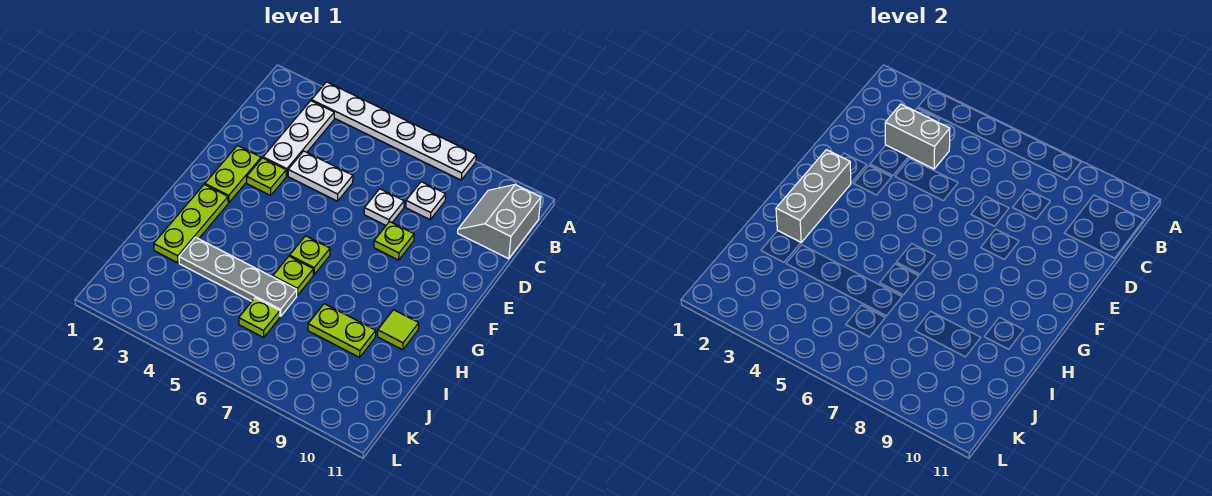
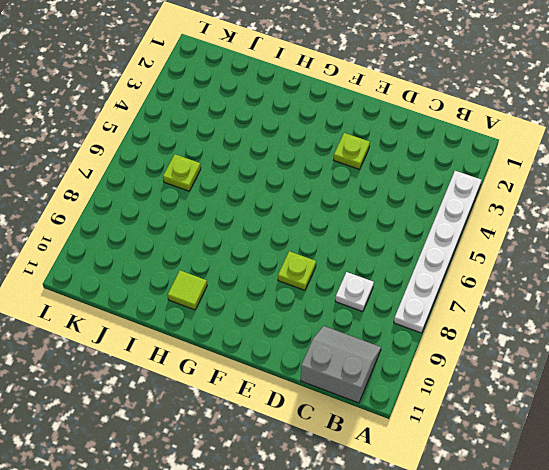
none -> white plate B3:D3 level 1
none -> white plate D4:D5 level 1
none -> white plate D7 level 1

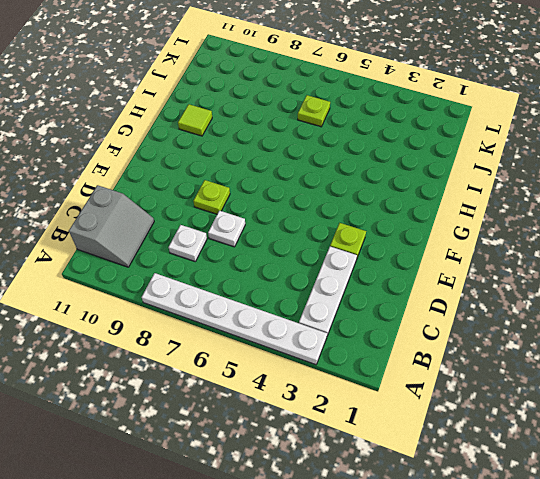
none -> white plate D4:D5 level 1
none -> lime plate E2:F2 level 1
none -> lime plate G2:I2 level 1

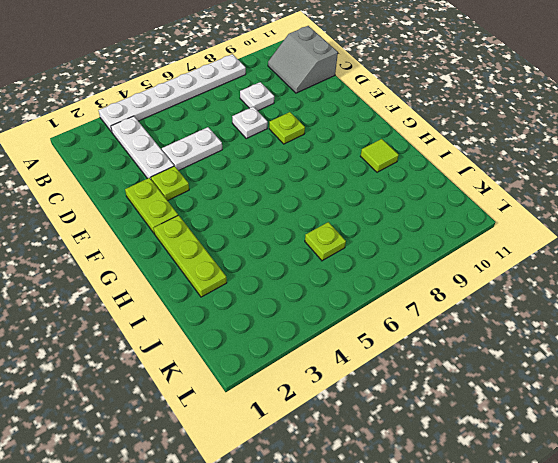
none -> lime plate G6 level 1
none -> lime plate H6 level 1
none -> grey plate I3:I6 level 1

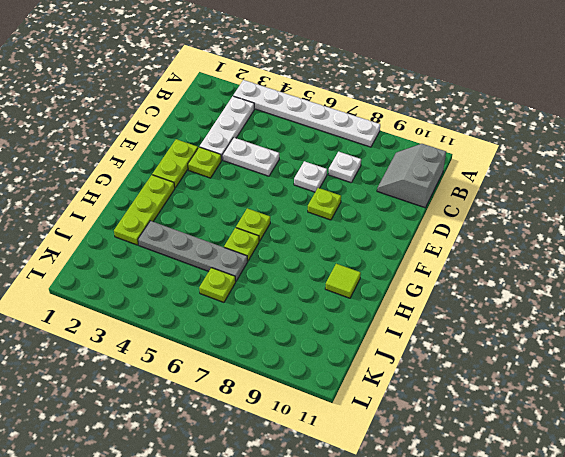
none -> lime plate I8:I9 level 1
none -> grey brick C3:C4 level 2
none -> grey brick F2:H2 level 2

